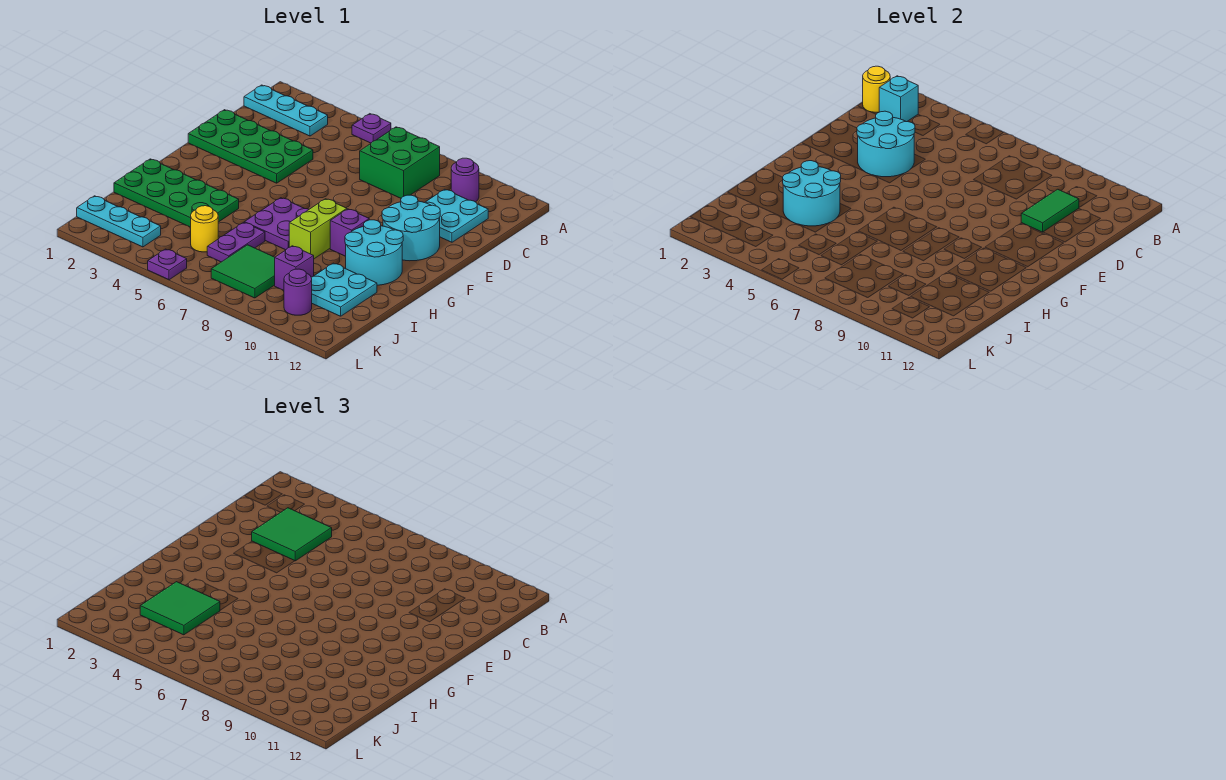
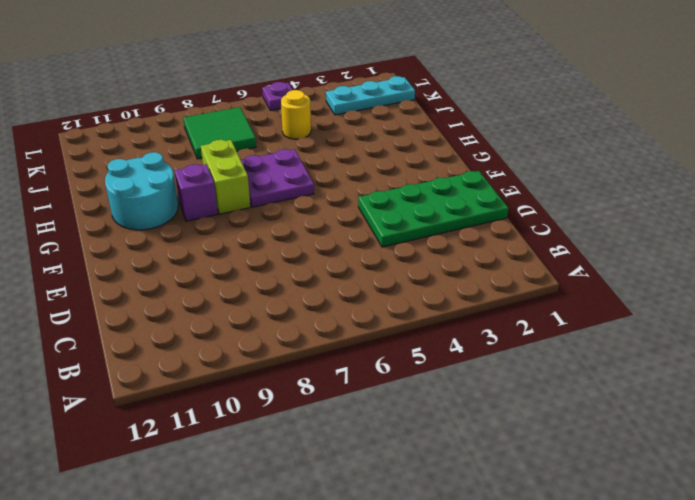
none -> purple plate A5 level 1
none -> cyan plate B1:B3 level 1
none -> green brick B7:C8 level 1

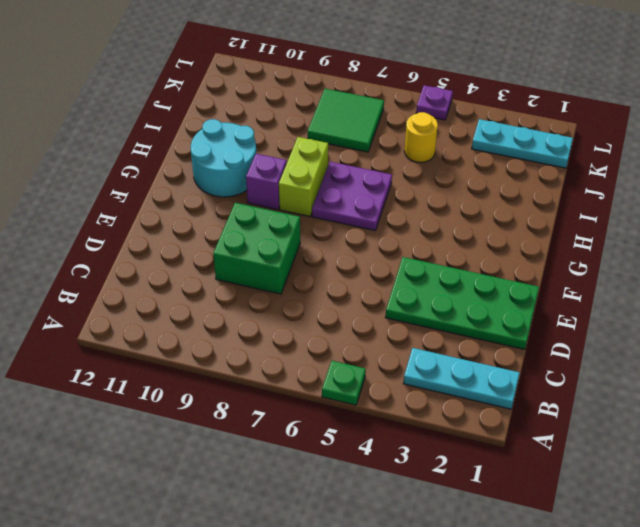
green plate A5 level 1 -> purple plate A5 level 1
green brick D8:E9 level 1 -> green brick B7:C8 level 1
none -> purple round brick B10 level 1
none -> cyan plate C10:D11 level 1
none -> cyan round brick E10:F11 level 1

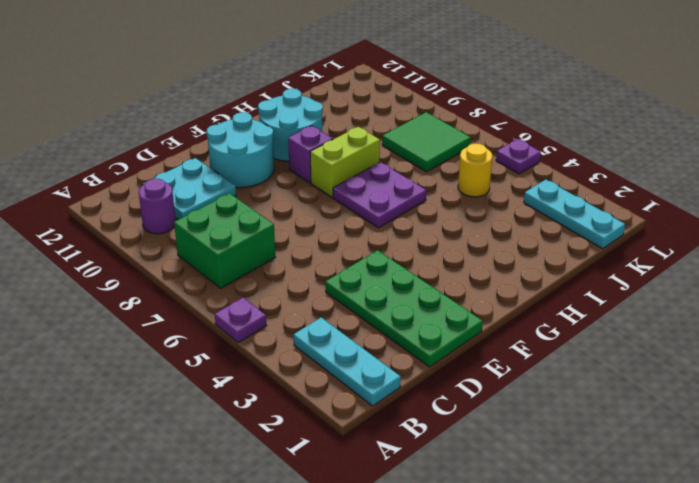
none -> green plate H1:I4 level 1
none -> purple plate I6:J6 level 1
none -> cyan plate I10:J11 level 1

